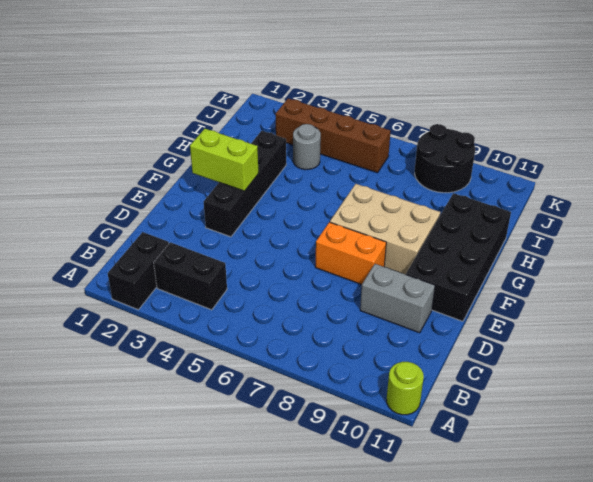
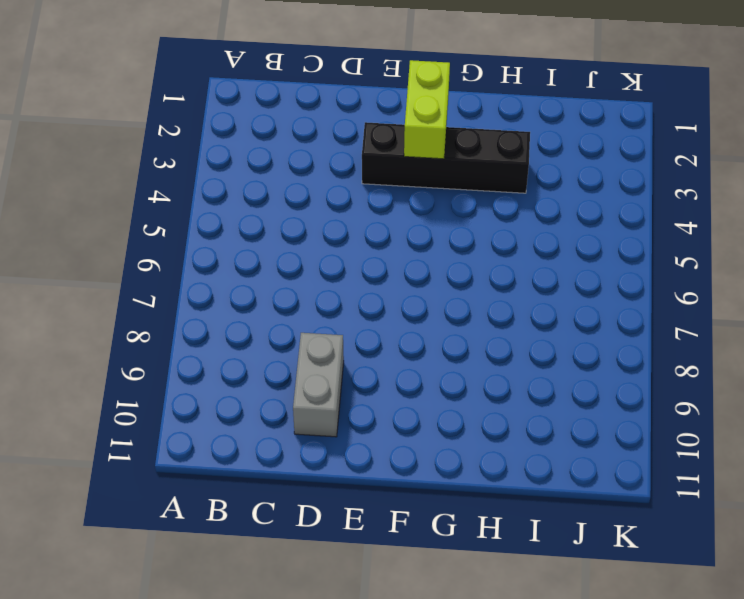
none -> black brick A2:B2 level 1
none -> lime round brick A11 level 1
none -> black brick B3:B4 level 1

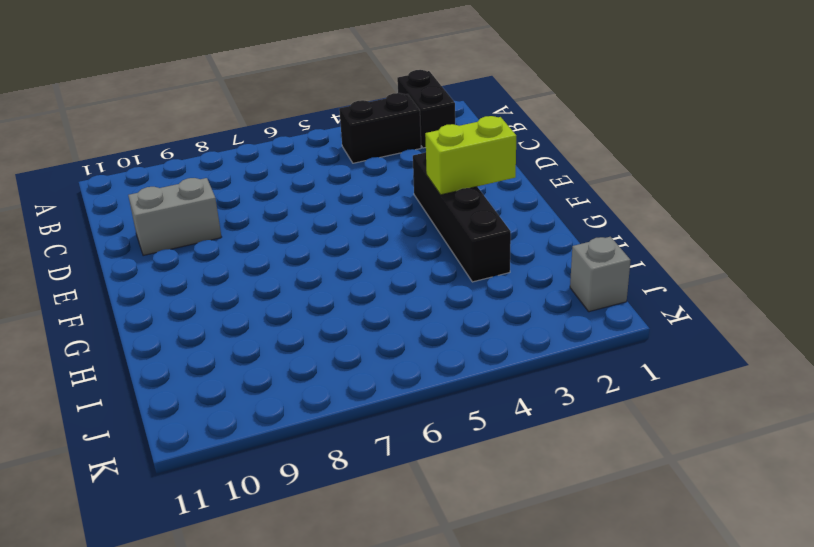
grey brick J1 level 1 -> none
none -> lime round brick A11 level 1
none -> orange brick E7:E8 level 1
none -> black brick E10:H11 level 1

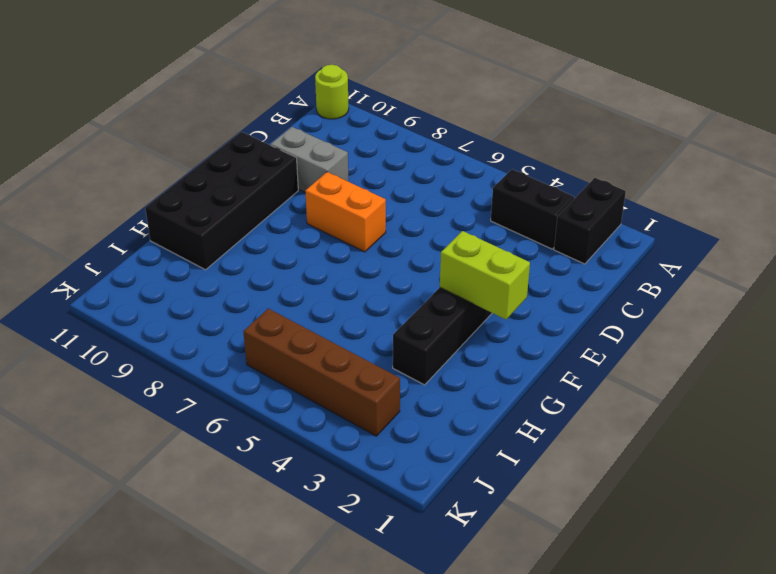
none -> tan brick F7:G9 level 1
none -> grey round brick I4 level 1
none -> black round brick J8:K9 level 1

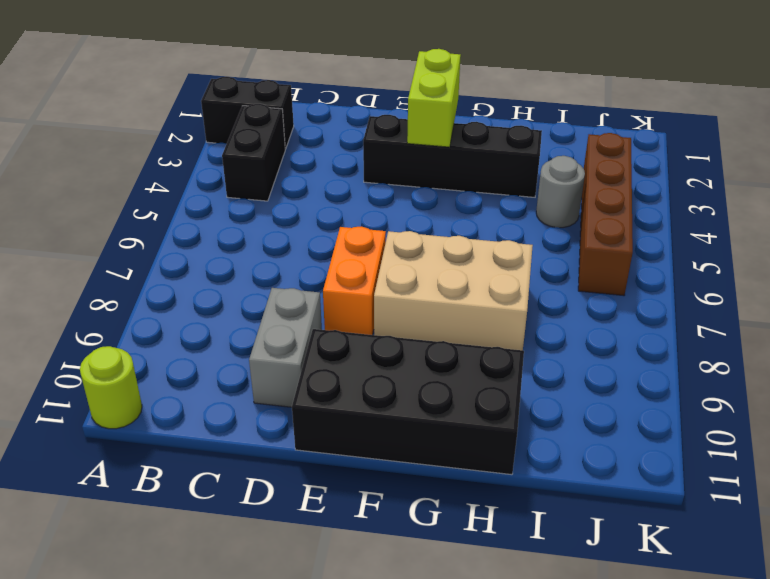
tan brick F7:H8 level 1 -> tan brick F7:G9 level 1
none -> black round brick J8:K9 level 1

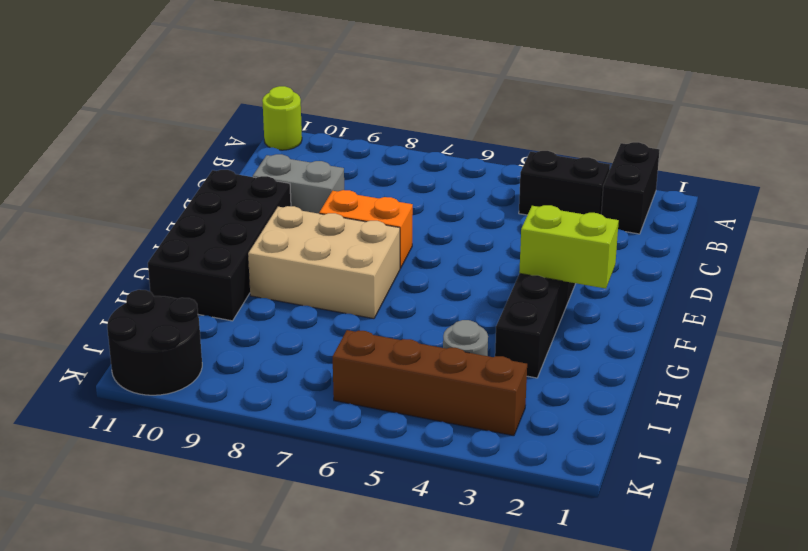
black round brick J10:K11 level 1 -> black round brick J8:K9 level 1

